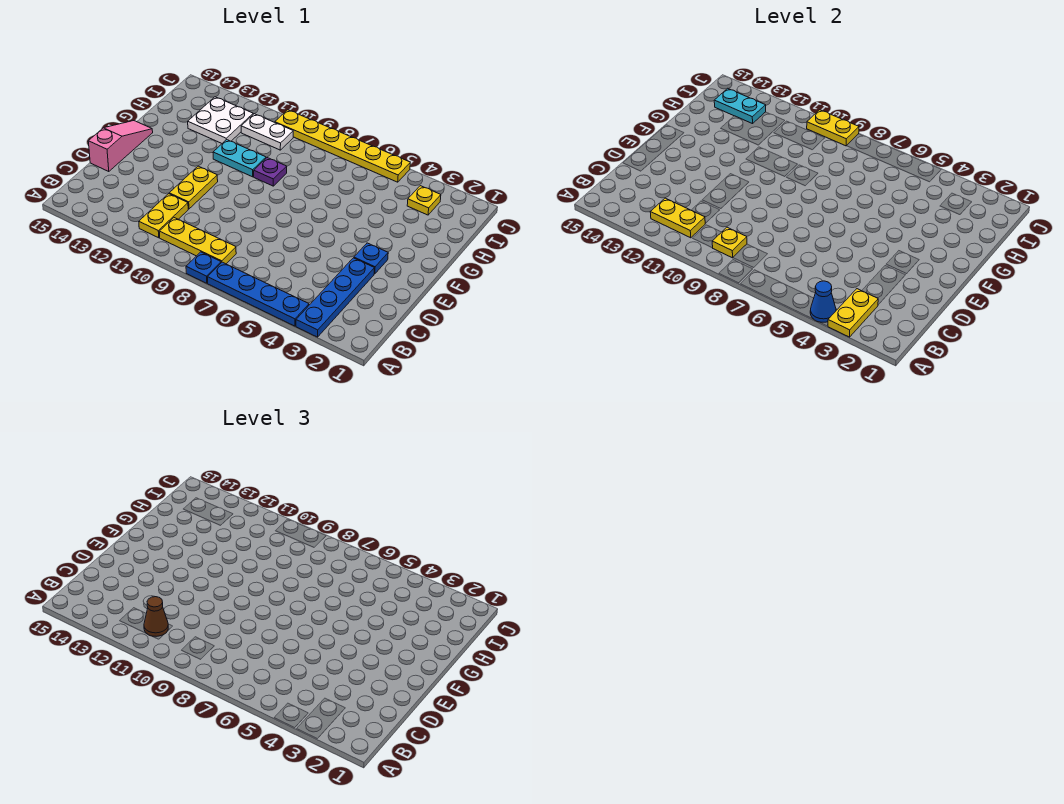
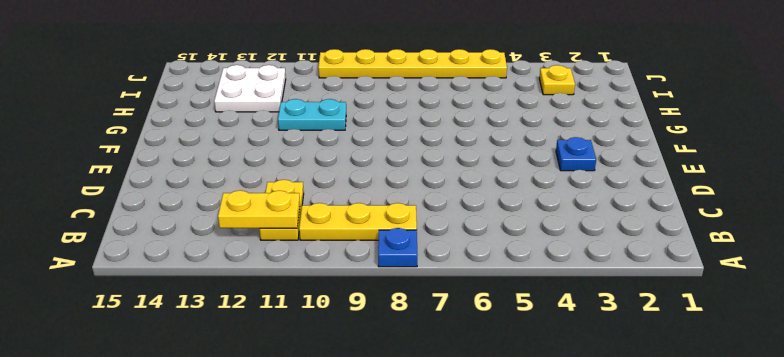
none -> blue plate A3:D3 level 1
none -> blue plate A4:A7 level 1
none -> yellow plate D11:E11 level 1

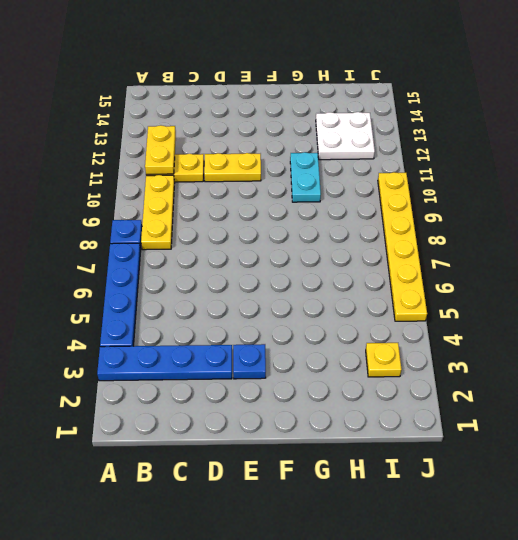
none -> pink slope D15:F15 level 1 top D
none -> purple plate G9 level 1
none -> white plate I10:I11 level 1

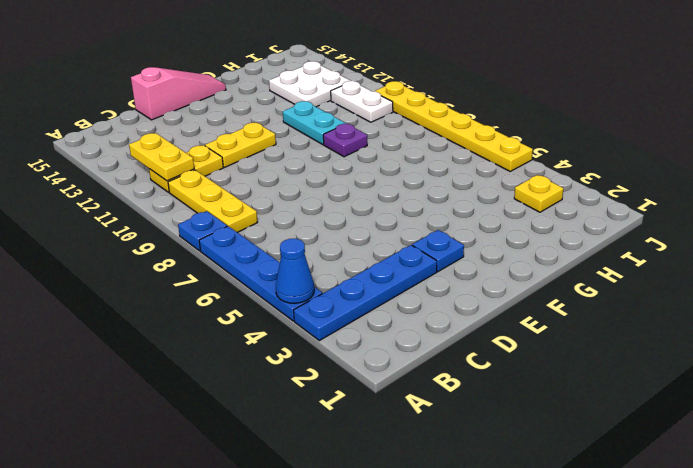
none -> yellow plate A3:B3 level 2
none -> yellow plate B9 level 2
none -> cyan plate I13:I14 level 2

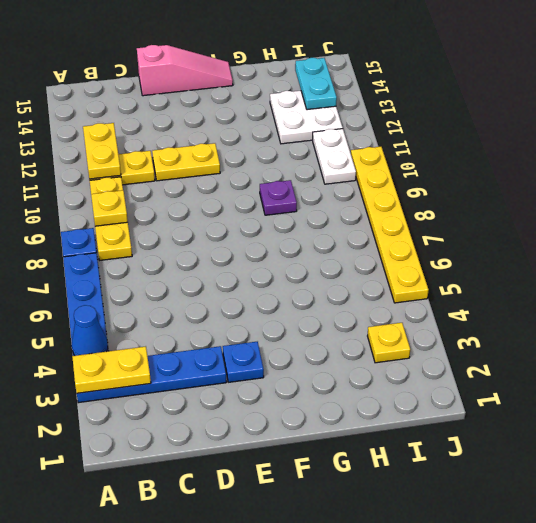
none -> cyan plate G10:G11 level 1
none -> yellow plate J9:J10 level 2
none -> brown cone B11 level 3

